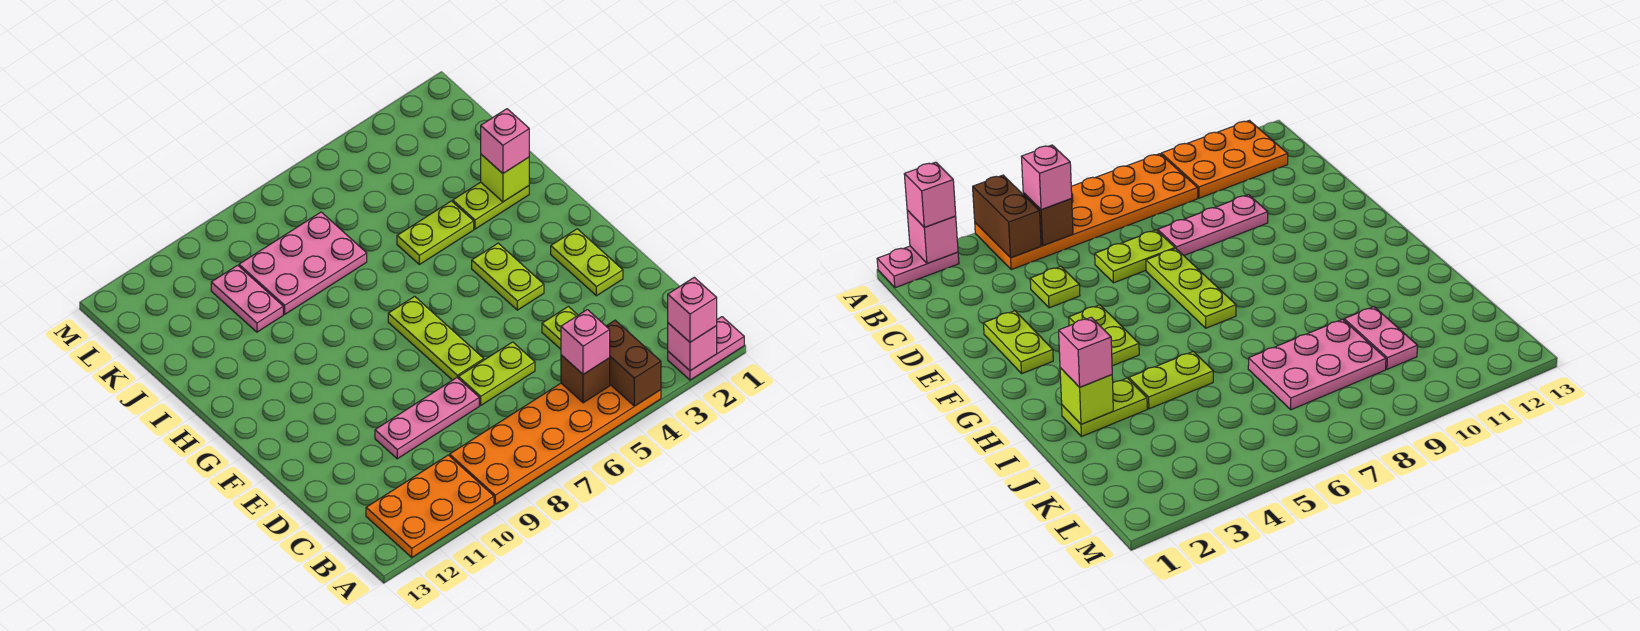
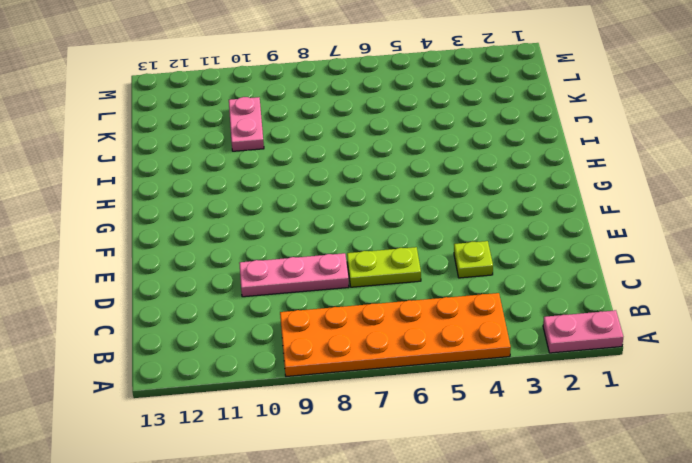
none -> orange plate A10:B12 level 1
none -> lime plate E2:F2 level 1
none -> lime plate E7:G7 level 1

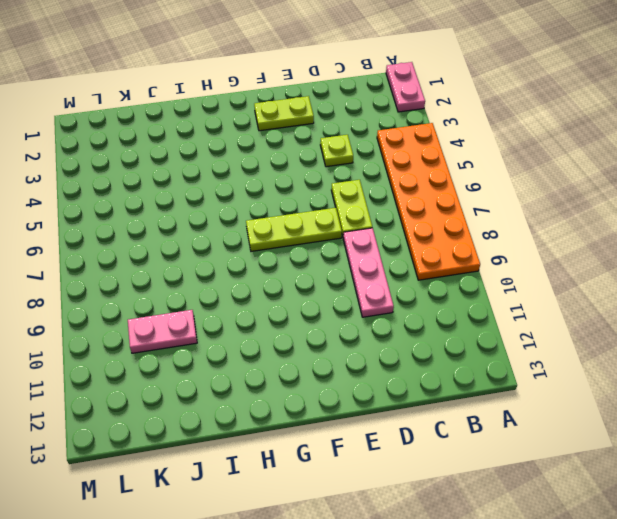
none -> orange plate A10:B12 level 1
none -> lime plate F4:G4 level 1
none -> lime plate I2:I3 level 1

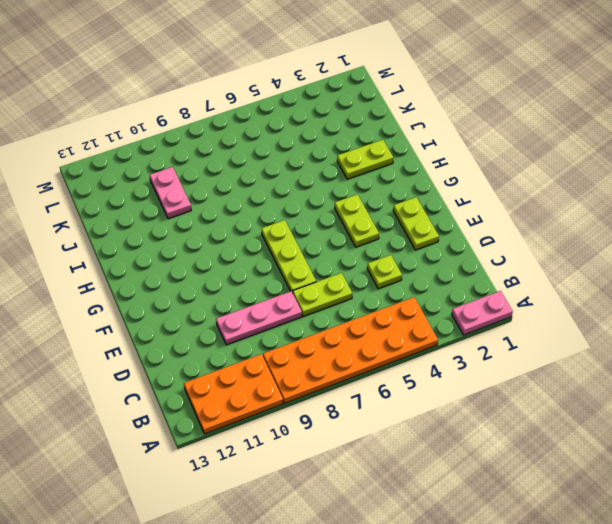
none -> lime plate I4:I5 level 1
none -> pink plate J7:K9 level 1
none -> pink brick A2 level 2

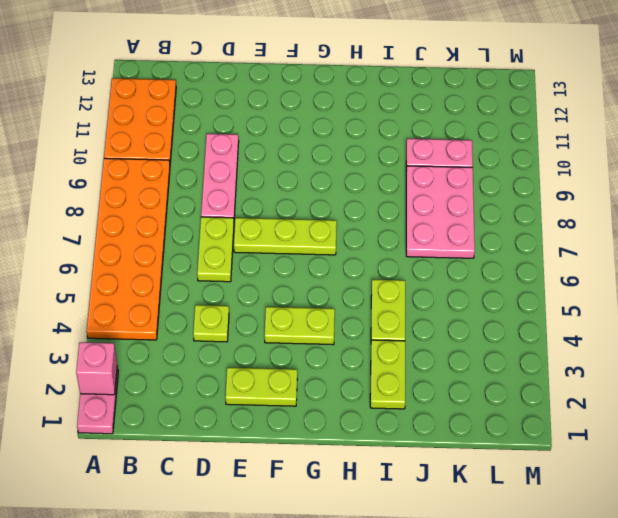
none -> brown brick A4:B4 level 2
none -> brown brick B5 level 2
none -> lime brick I2 level 2

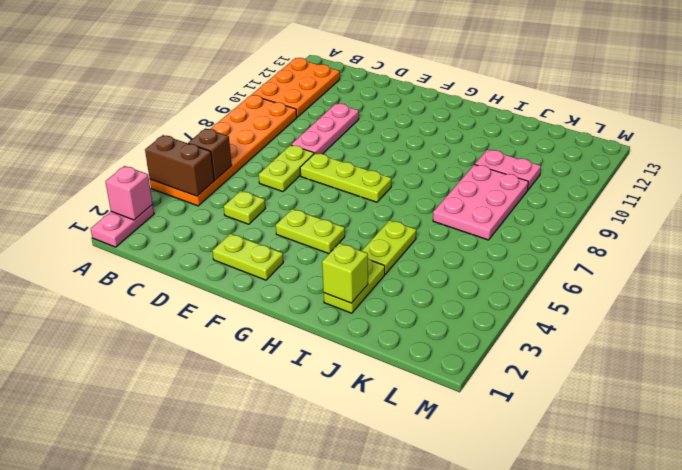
none -> pink brick A2 level 3
none -> pink brick B5 level 3
none -> pink brick I2 level 3

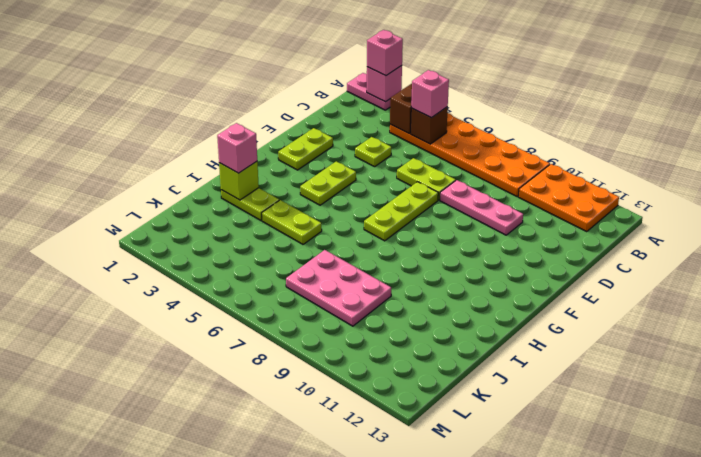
none -> pink plate J10:K10 level 1

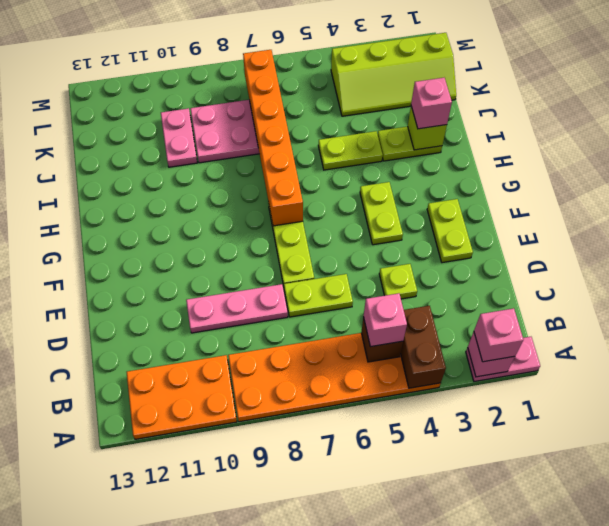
orange brick G7:L7 level 2 -> none
lime slope K1:L4 level 1 top L -> none

